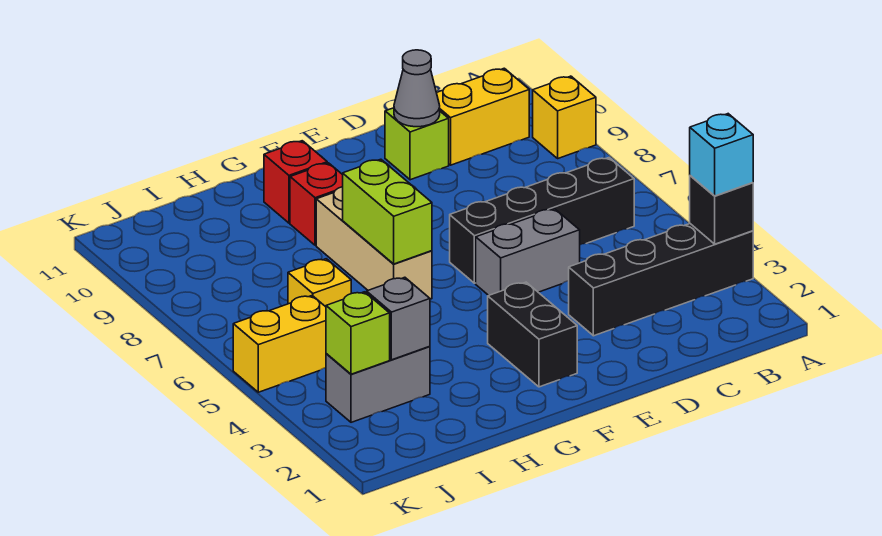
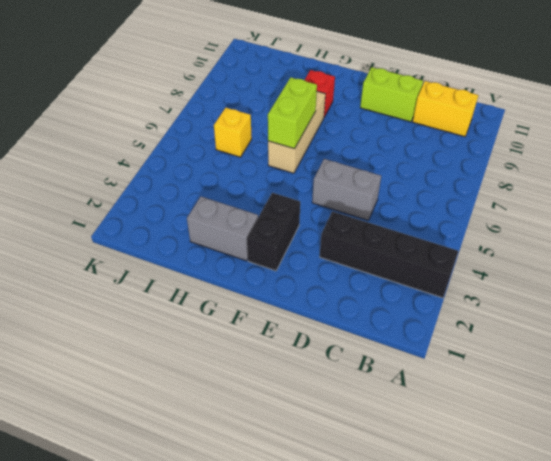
lime brick D10:E10 level 1 -> lime brick D10 level 1
grey brick G2:H2 level 1 -> grey brick I3:J3 level 1
none -> yellow brick A9 level 1
none -> black brick B6:E6 level 1
none -> red brick G10 level 1

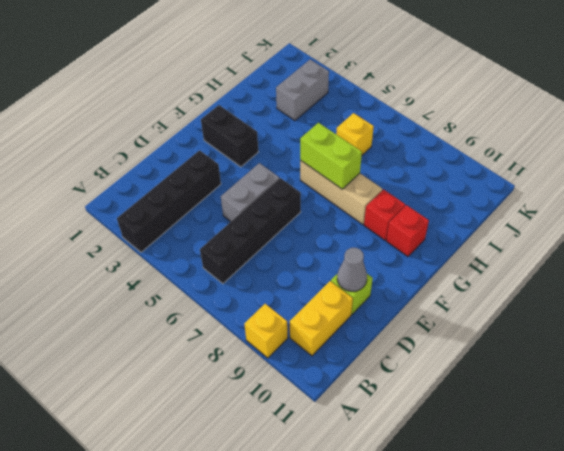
none -> yellow brick J5:K5 level 1
none -> black brick A3 level 2
none -> grey brick I3 level 2

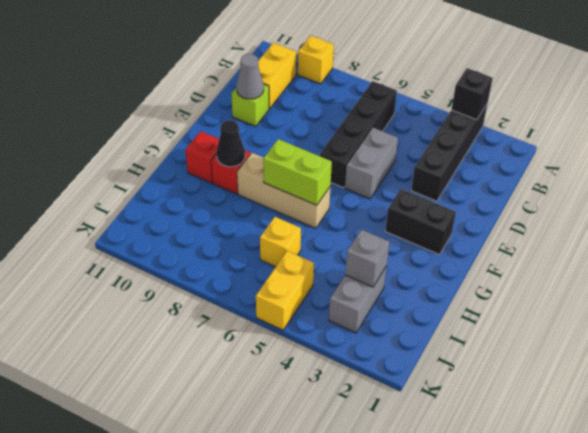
black cone G9 level 2 -> none
none -> lime brick J3 level 2
none -> cyan brick A3 level 3

